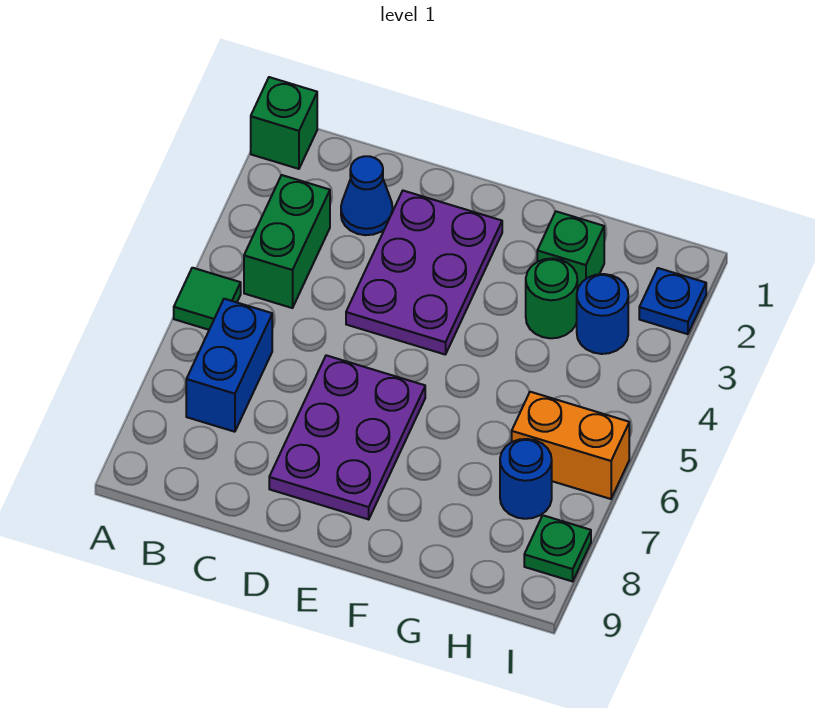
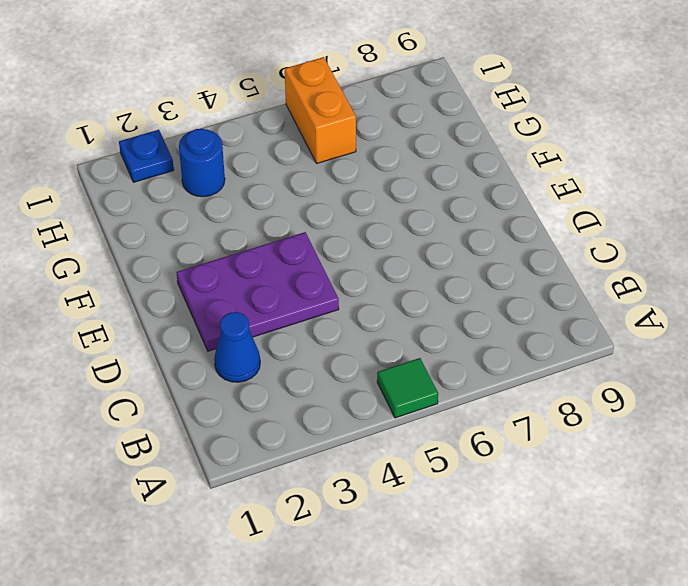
none -> green brick A1 level 1
none -> green brick B3:B4 level 1
none -> blue brick B6:B7 level 1

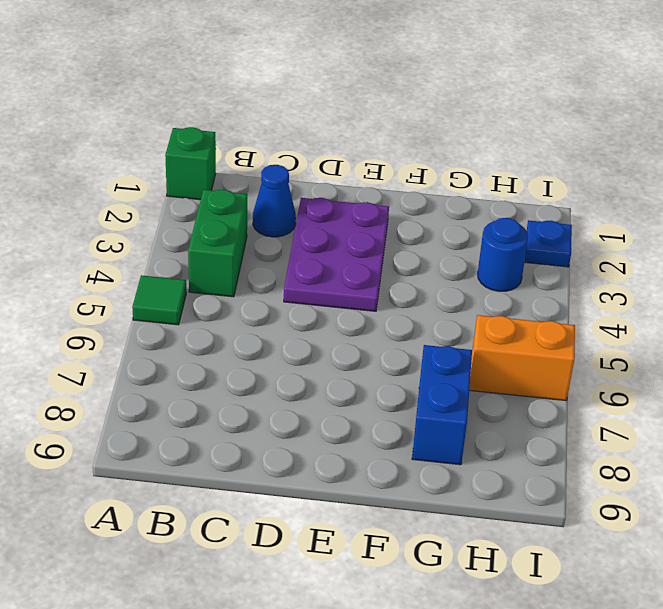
blue brick G7:G8 level 1 -> blue brick B6:B7 level 1
none -> purple plate D6:E8 level 1
none -> green brick G2 level 1
none -> green round brick G3 level 1

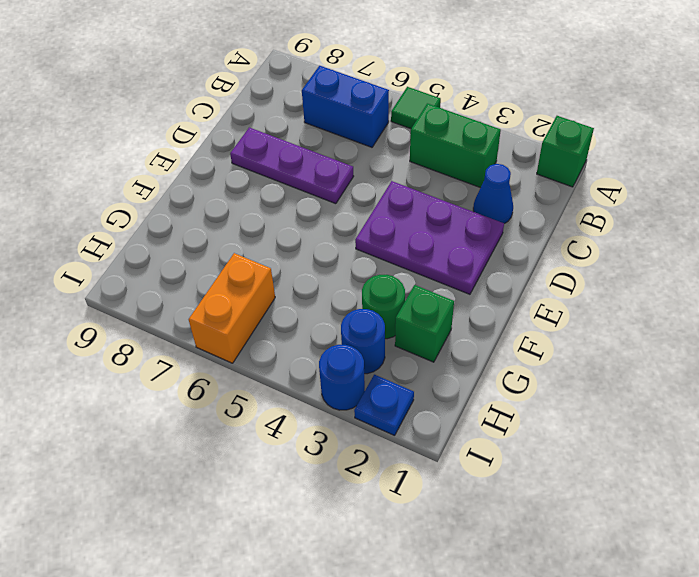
purple plate D6:D8 level 1 -> purple plate D6:E8 level 1
blue round brick I3 level 1 -> blue round brick H7 level 1
none -> green plate I8 level 1

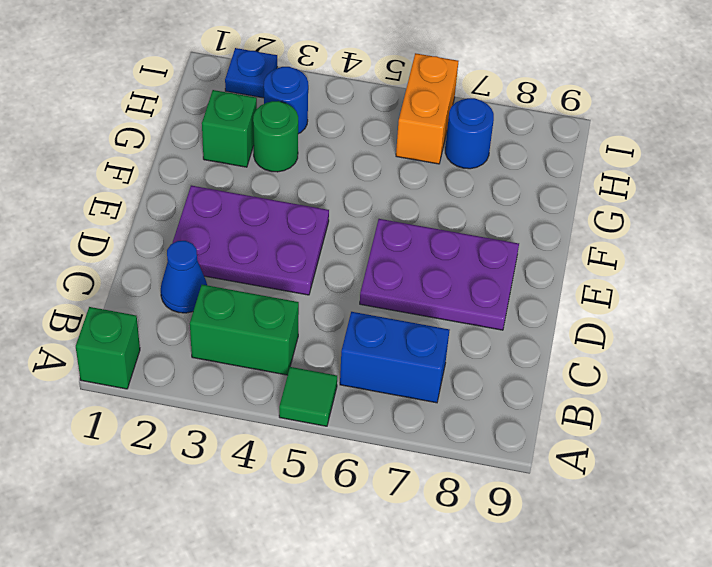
none -> green plate I8 level 1

